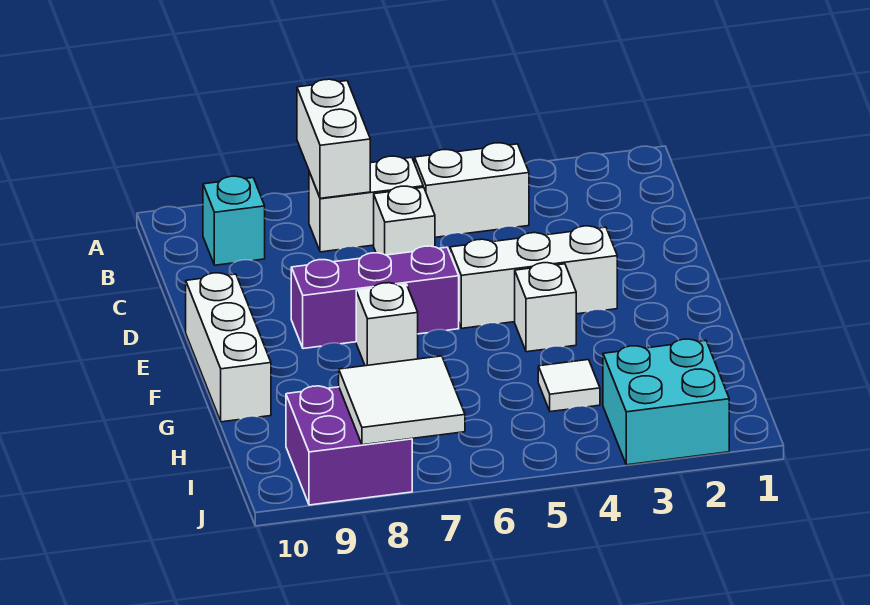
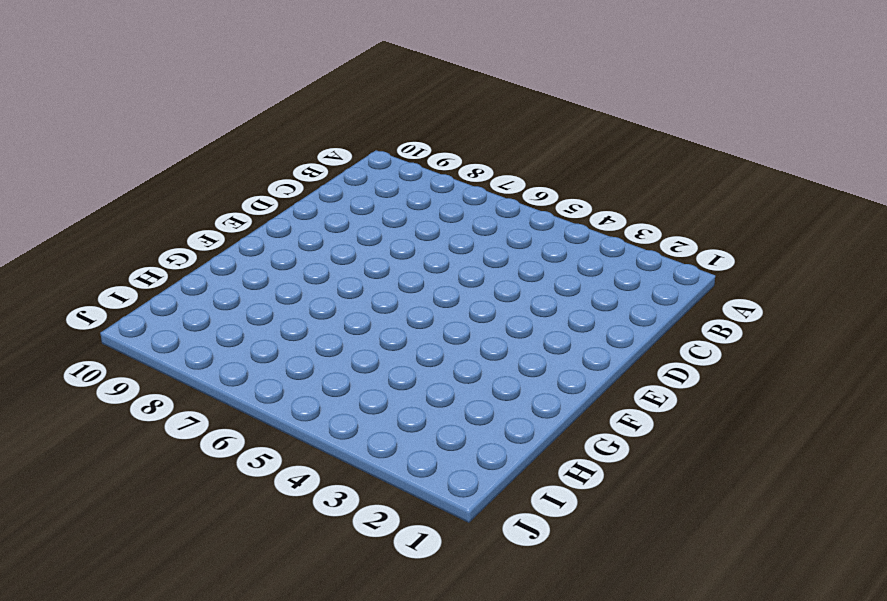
none -> white brick B4:B5 level 1
none -> white brick B6:B7 level 1
none -> cyan brick B9 level 1

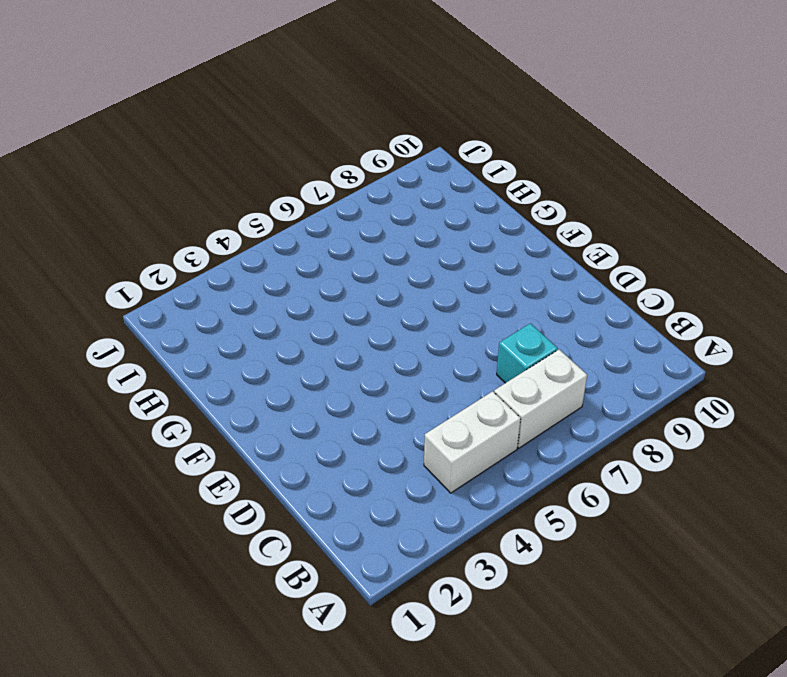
cyan brick C7 level 1 -> cyan brick B9 level 1
none -> white brick C6 level 1
none -> white brick E3:E5 level 1
none -> purple brick E6:E8 level 1

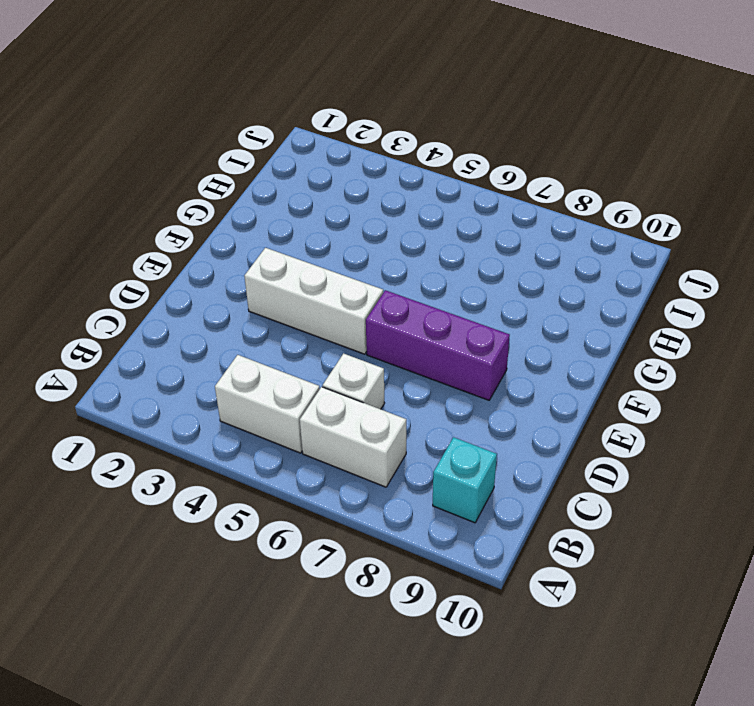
none -> white brick E10:G10 level 1
none -> white brick F4 level 1
none -> white brick F7 level 1

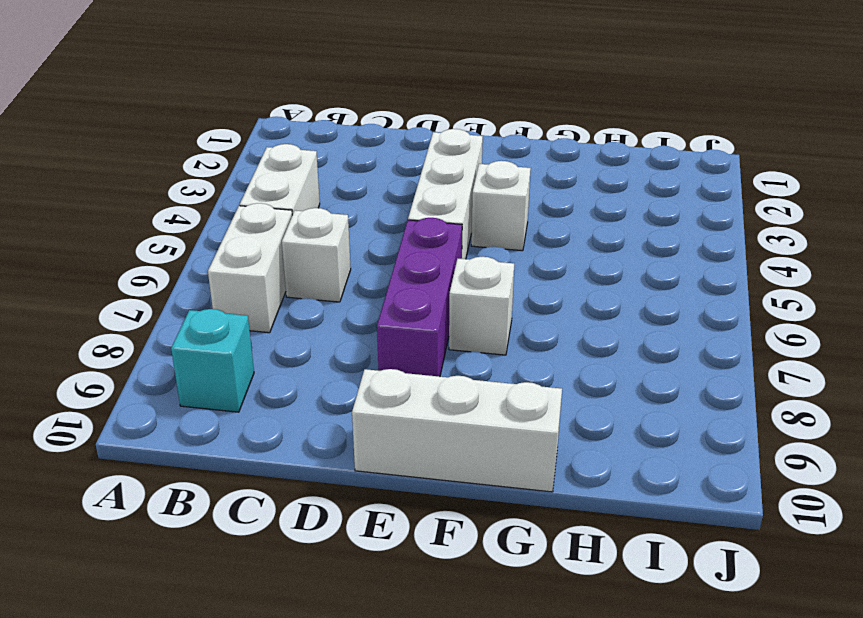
none -> white tile H4 level 1
none -> cyan brick I2:J3 level 1
none -> purple brick I8:J9 level 1

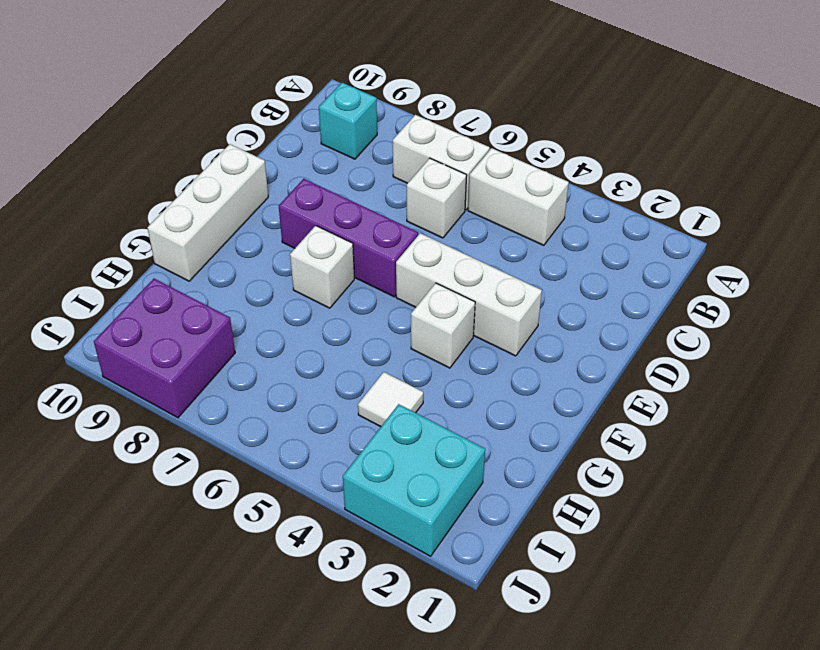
none -> white brick A7:B7 level 2
none -> white tile I7:J8 level 2

